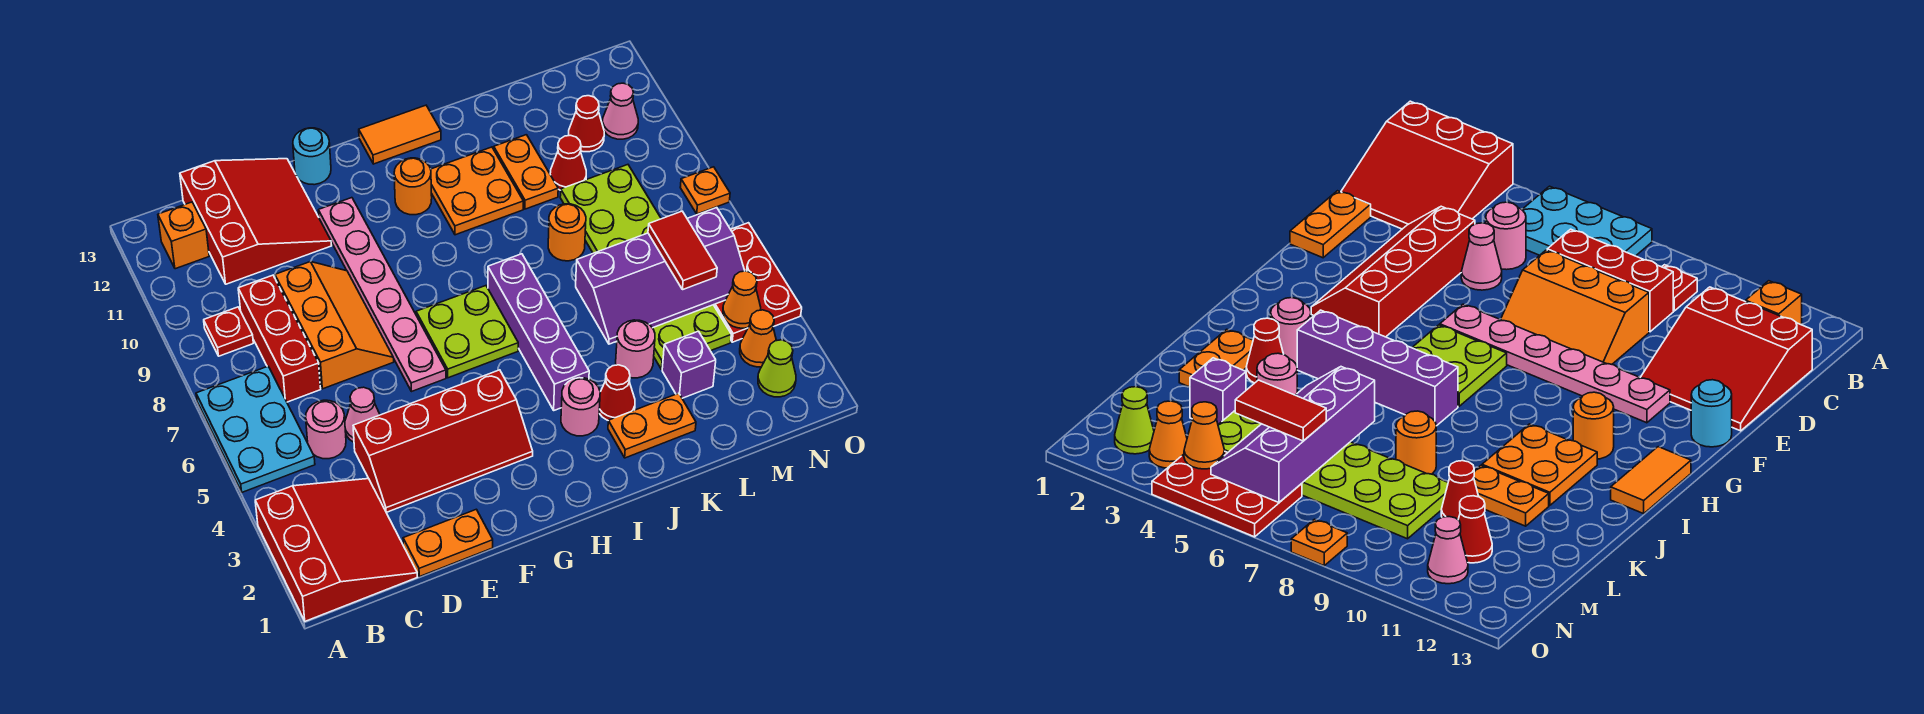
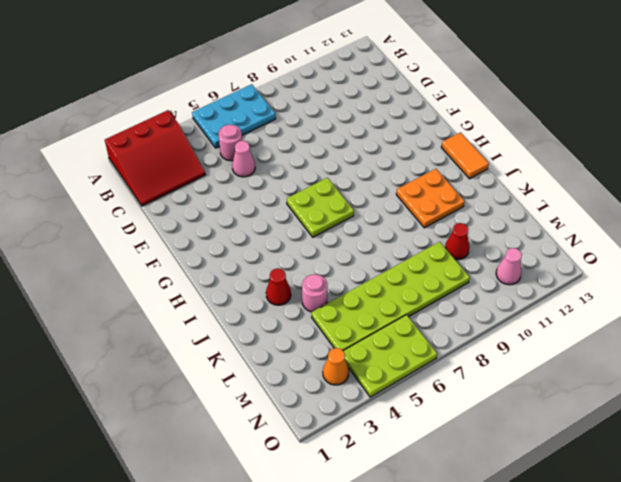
lime plate N4:O6 level 1 -> red plate N4:O6 level 1
none -> red plate B9 level 1
none -> orange brick B12 level 1
none -> red brick C7:C9 level 1
none -> red slope C11:E13 level 1 top C

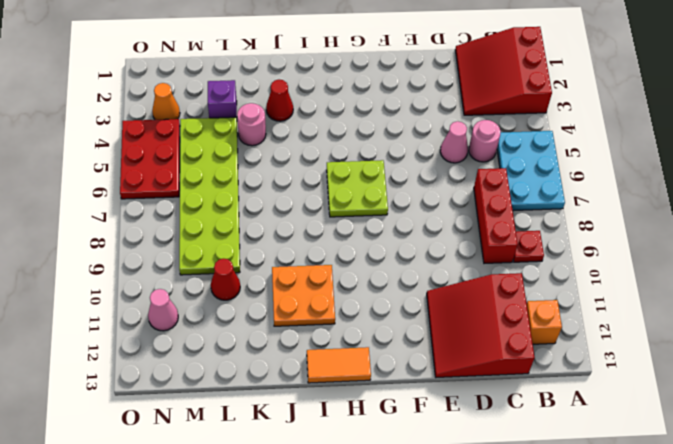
none -> orange plate D1:E1 level 1
none -> red slope D3:G4 level 1 top 4
none -> orange slope D7:E9 level 1 top D
none -> pink plate F6:F11 level 1

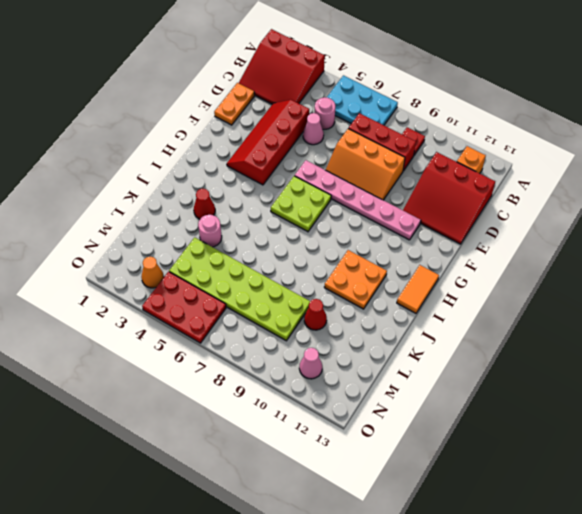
none -> cyan round brick F13 level 1
none -> orange round brick H11 level 1
none -> pink round brick I3 level 1
none -> purple brick I4:I7 level 1

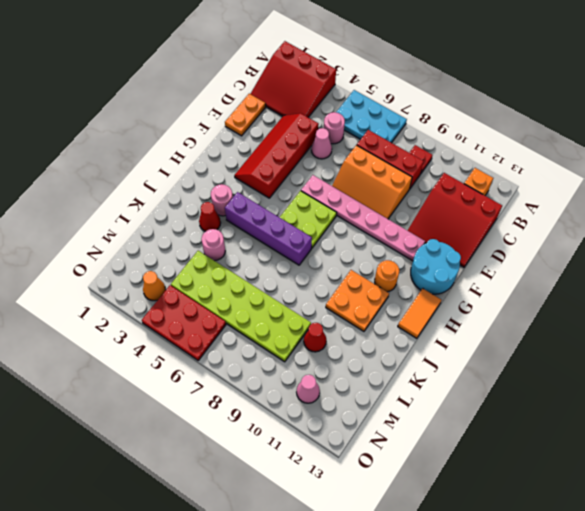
cyan round brick F12:G13 level 1 -> cyan round brick F13 level 1
none -> orange plate J2:K2 level 1
none -> orange round brick K8 level 1
none -> orange plate K10:K11 level 1
none -> purple brick L3 level 1

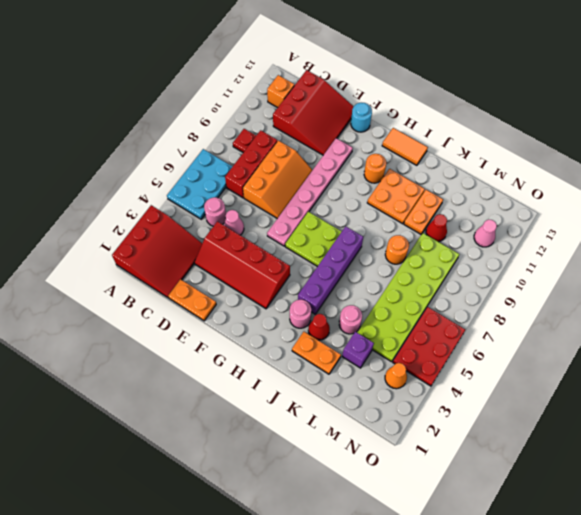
none -> red cone M11 level 1
none -> lime cone N2 level 1
none -> orange plate O8 level 1
none -> purple slope K5:N6 level 2 top 6

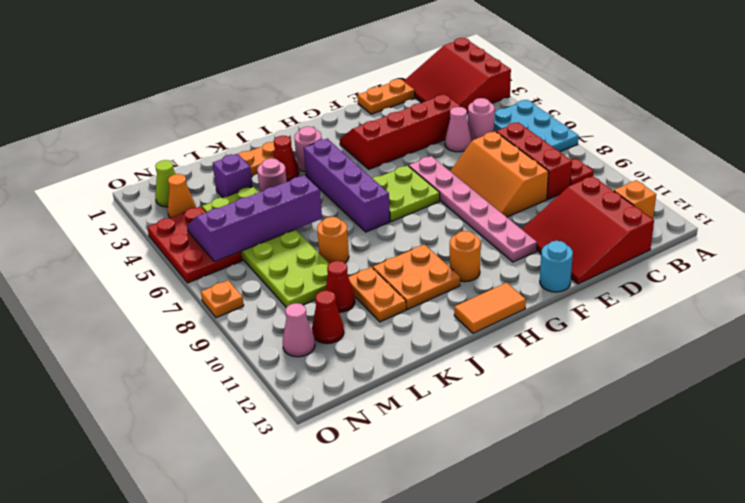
none -> orange cone N4 level 2
none -> red tile M5:M6 level 3

